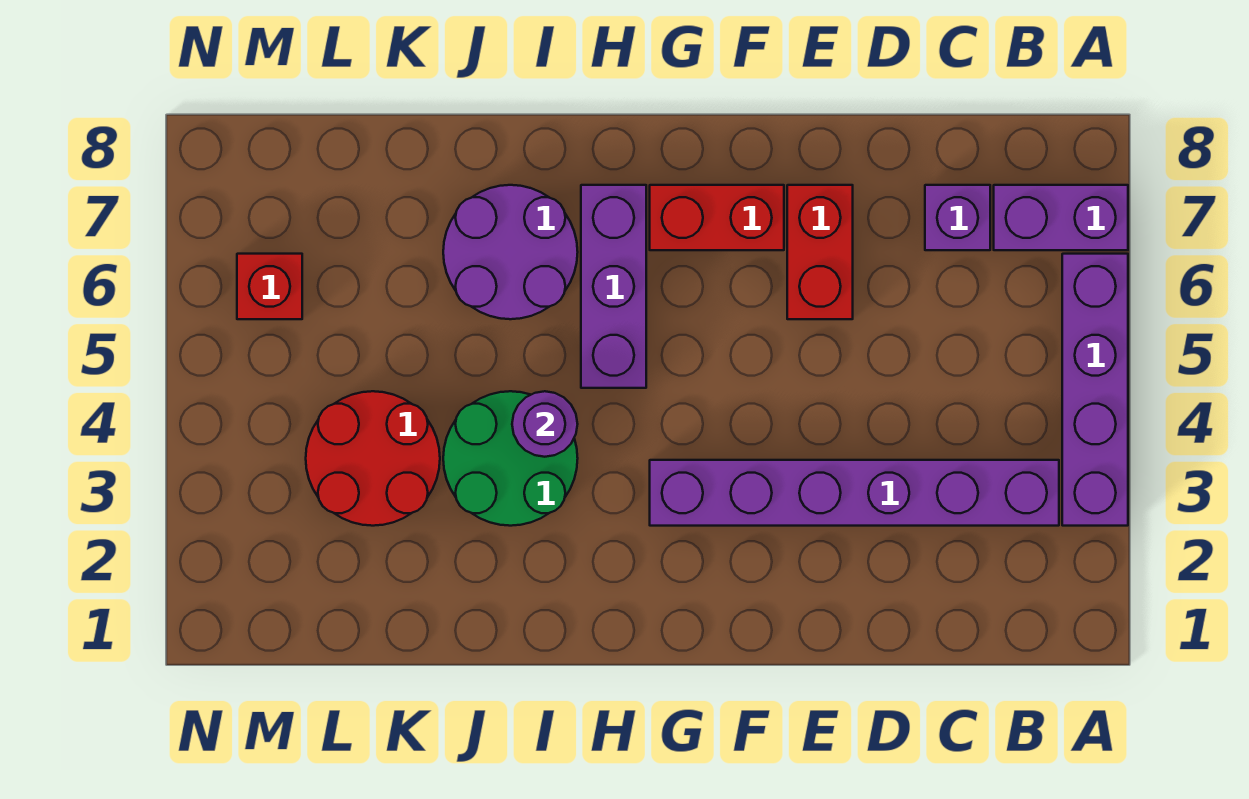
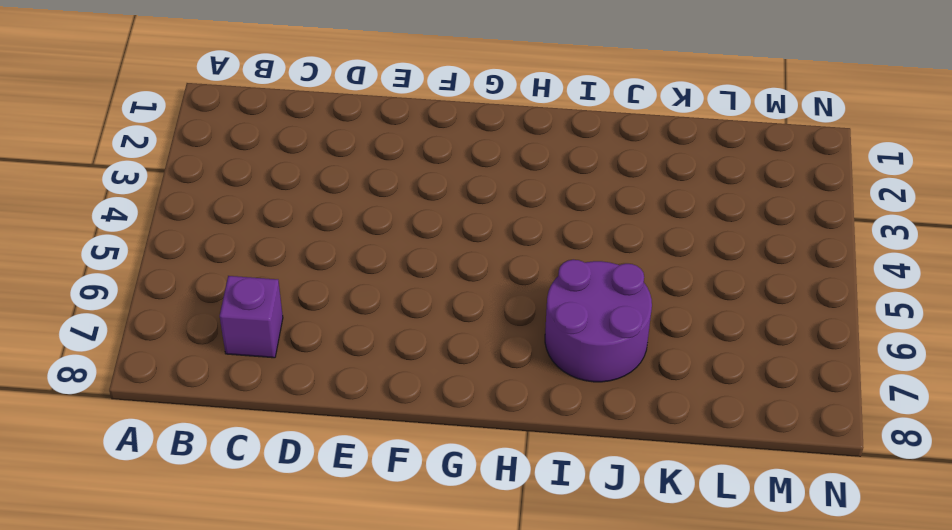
none -> purple brick A3:A6 level 1
none -> purple brick A7:B7 level 1
none -> purple brick B3:G3 level 1

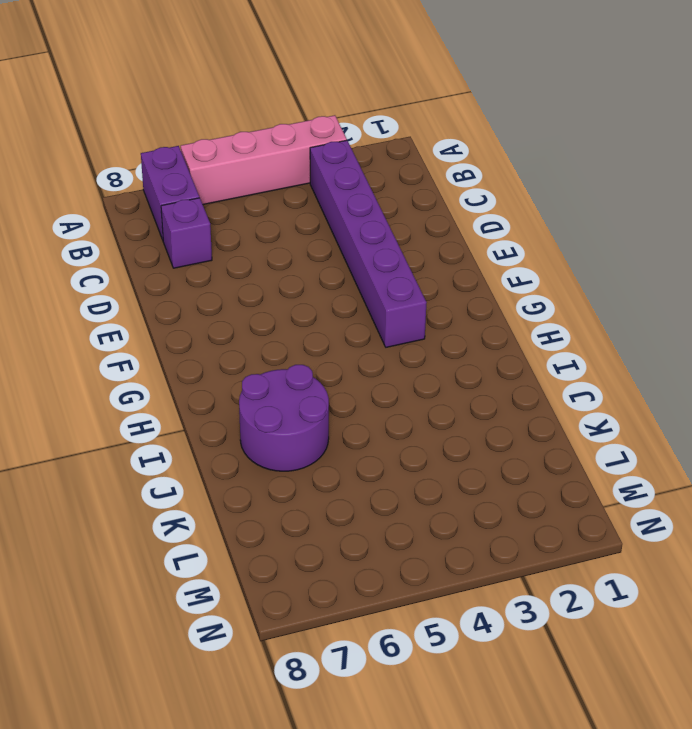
pink brick A3:A6 level 1 -> purple brick A3:A6 level 1
none -> red brick E6:E7 level 1
none -> red brick F7:G7 level 1
none -> purple brick H5:H7 level 1

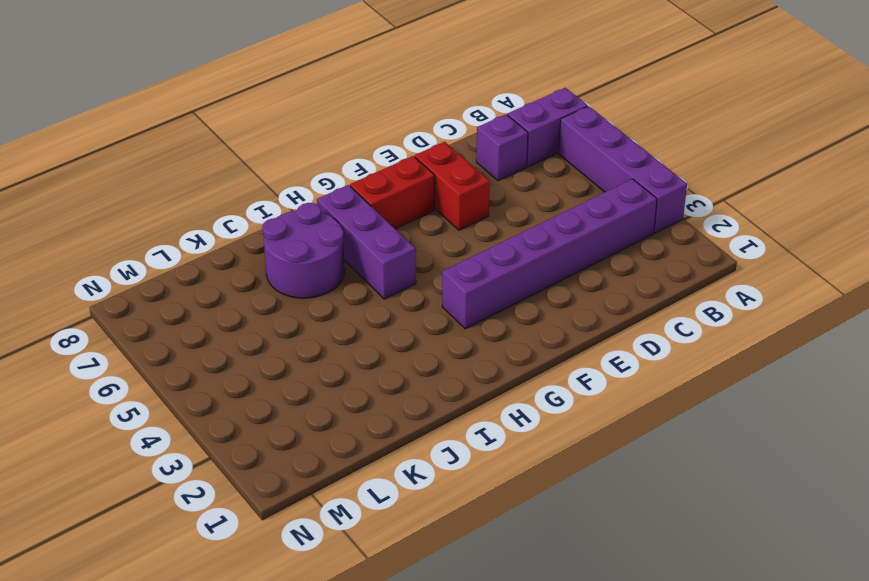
none -> green round brick I3:J4 level 1
none -> red round brick K3:L4 level 1
none -> red brick M6 level 1

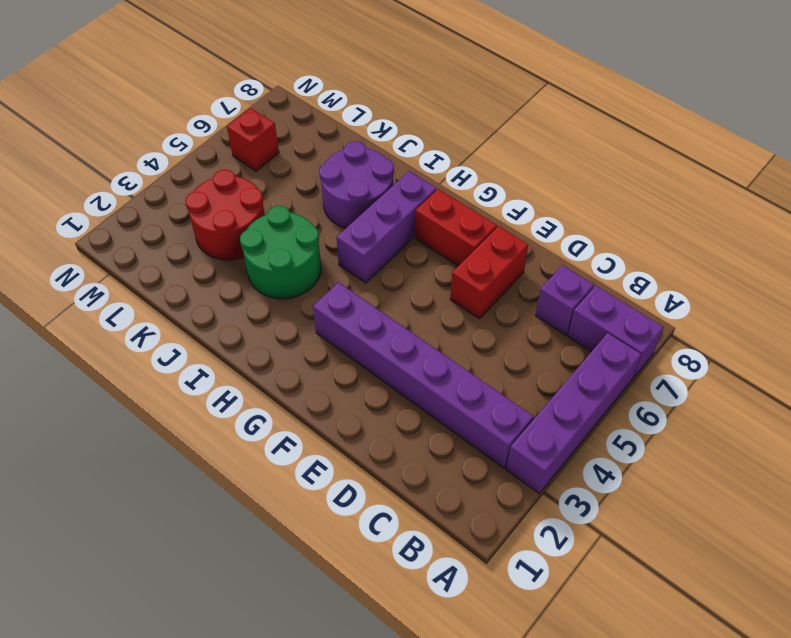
none -> purple round brick I4 level 2

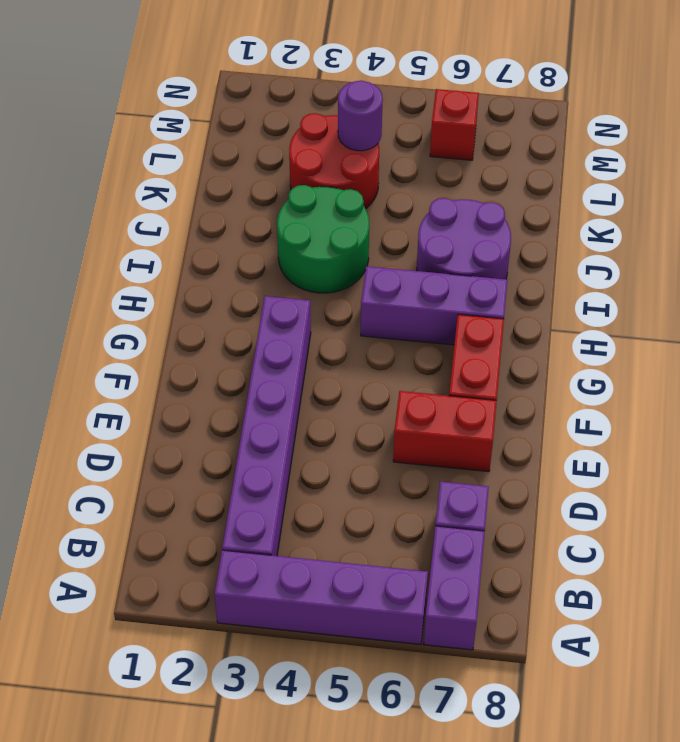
purple round brick L4 level 2 -> purple round brick I4 level 2

